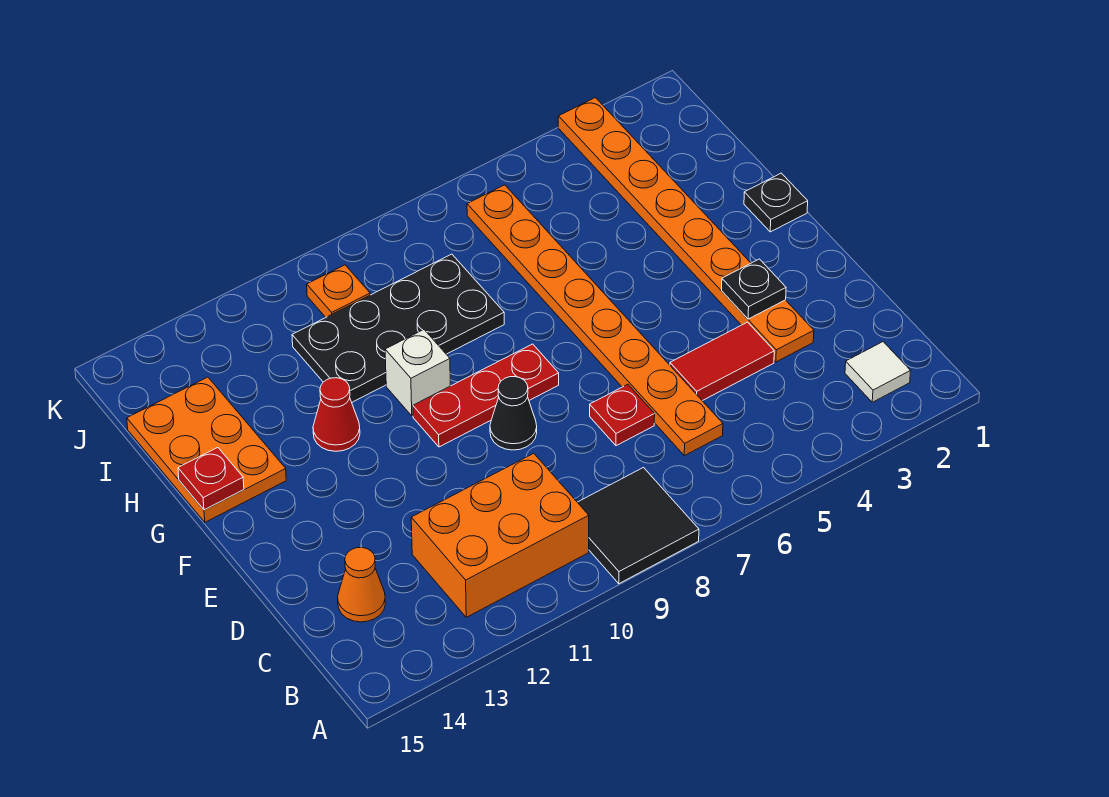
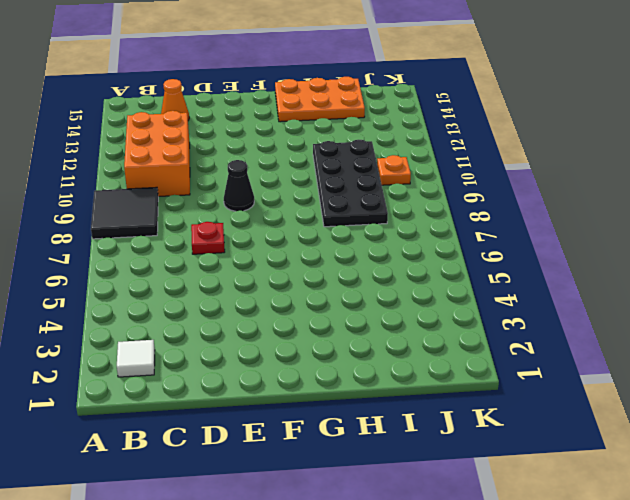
none -> orange plate C6:J6 level 1
none -> orange plate D3:K3 level 1
none -> red tile D4:D5 level 1

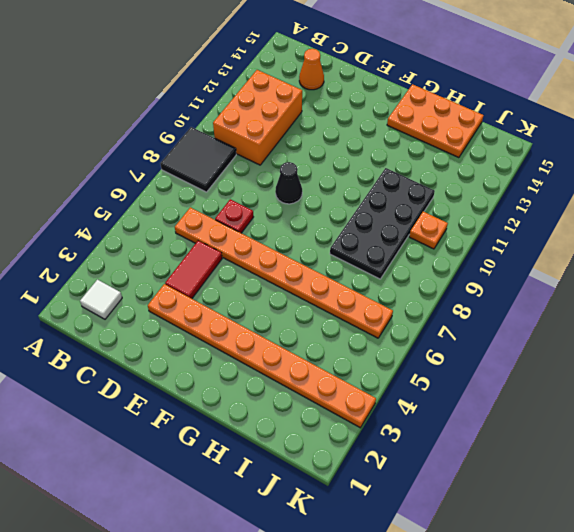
none -> red plate F8:F10 level 1
none -> black plate G1 level 1
none -> white brick G10 level 1

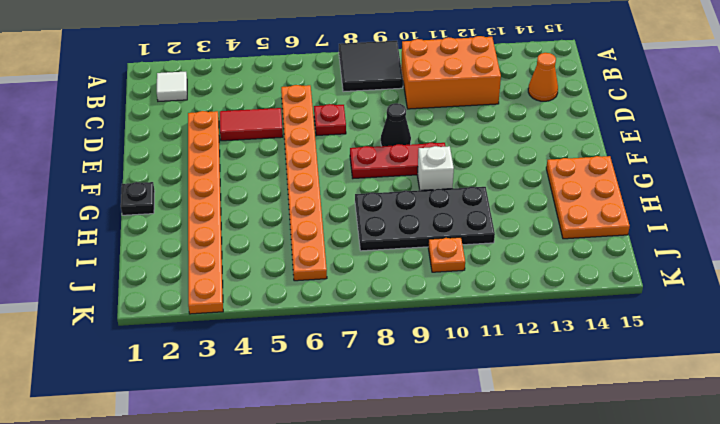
none -> red cone G12 level 1
none -> black plate E3 level 2
none -> red plate G15 level 2

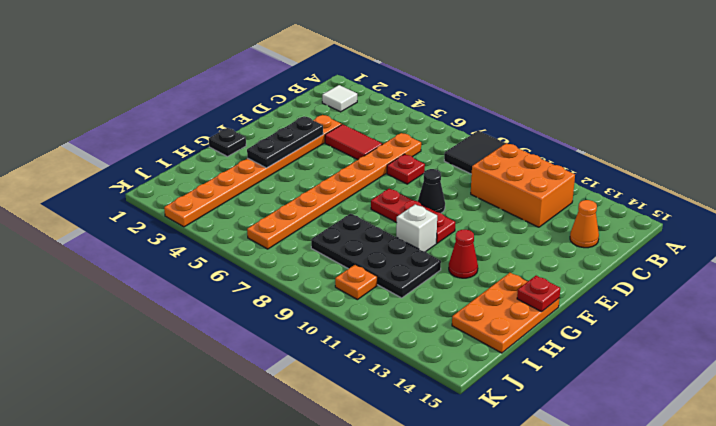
black plate E3:G3 level 2 -> black plate E3 level 2

